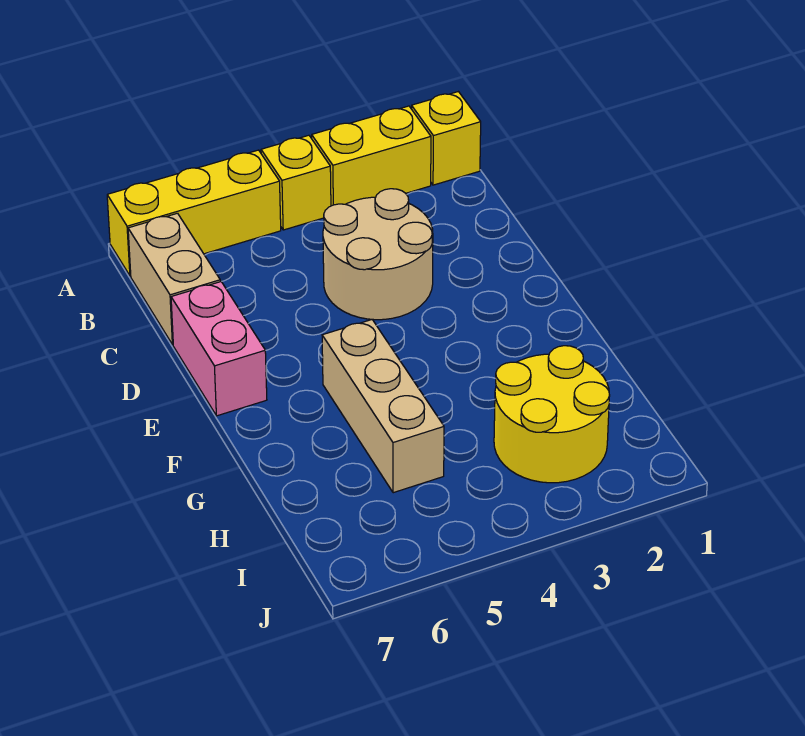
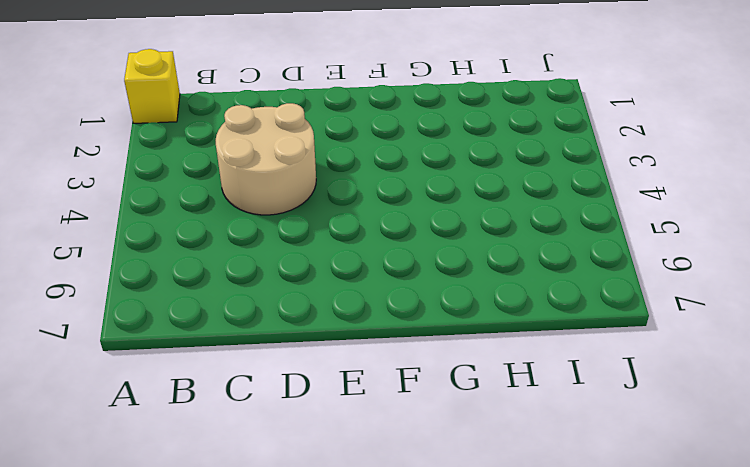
none -> yellow brick A2:A3 level 1
none -> yellow brick A4 level 1

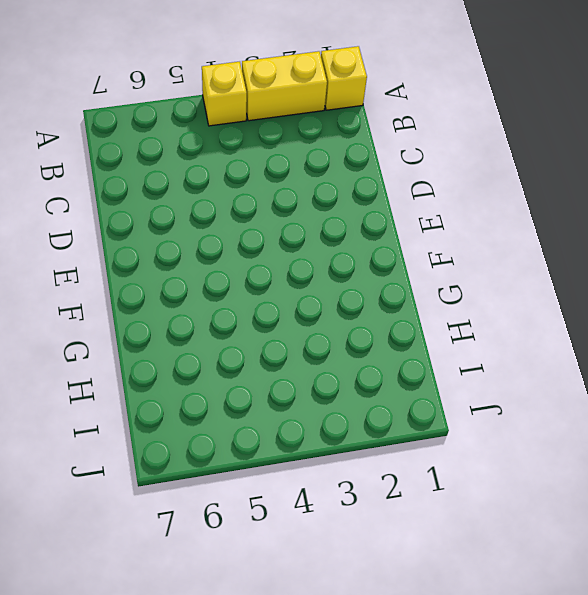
none -> yellow brick A5:A7 level 1
none -> tan brick B7:C7 level 1

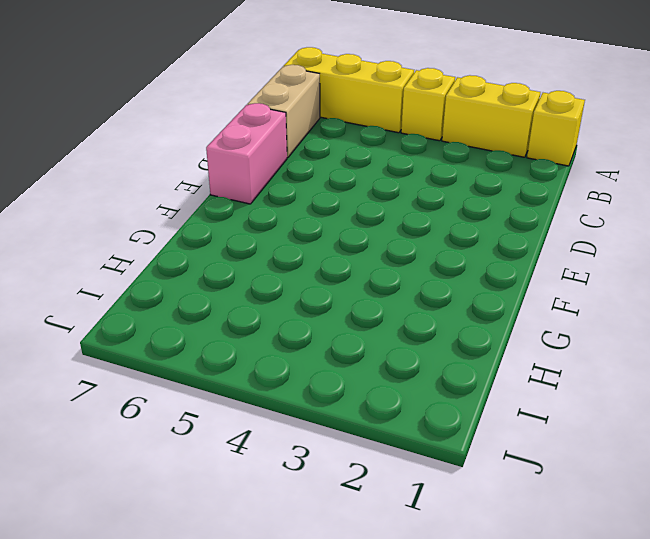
none -> tan round brick C3:D4 level 1
none -> tan brick F5:H5 level 1

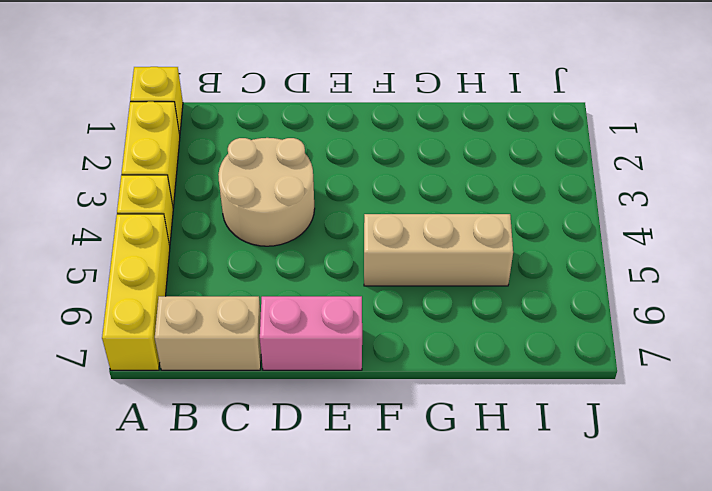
none -> yellow round brick H2:I3 level 1

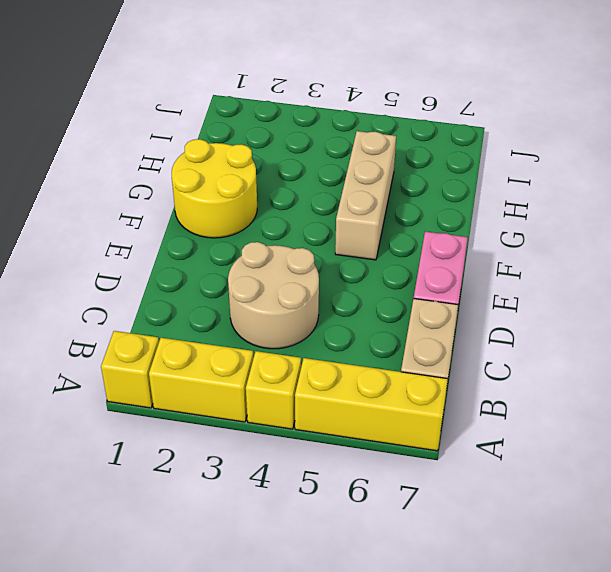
yellow round brick F1:G2 level 1 -> yellow round brick H2:I3 level 1

